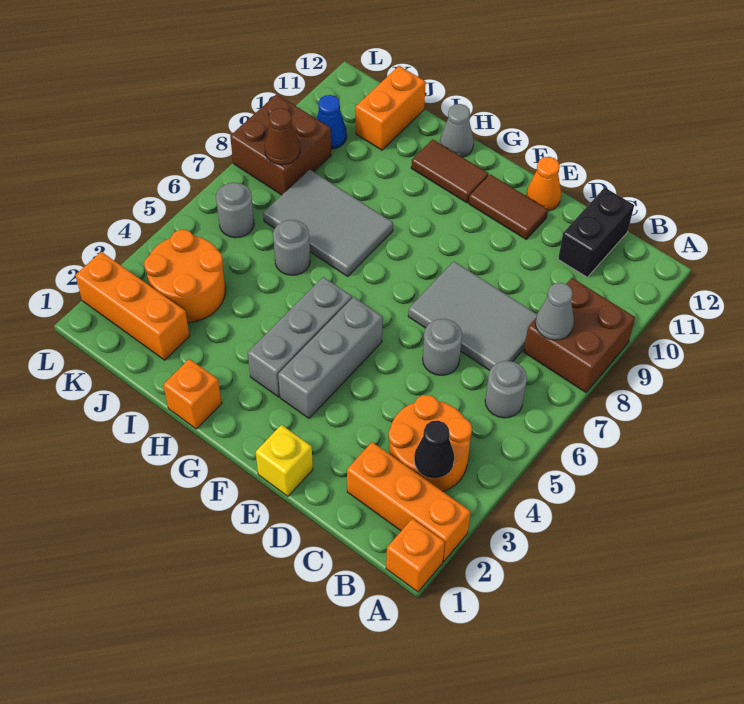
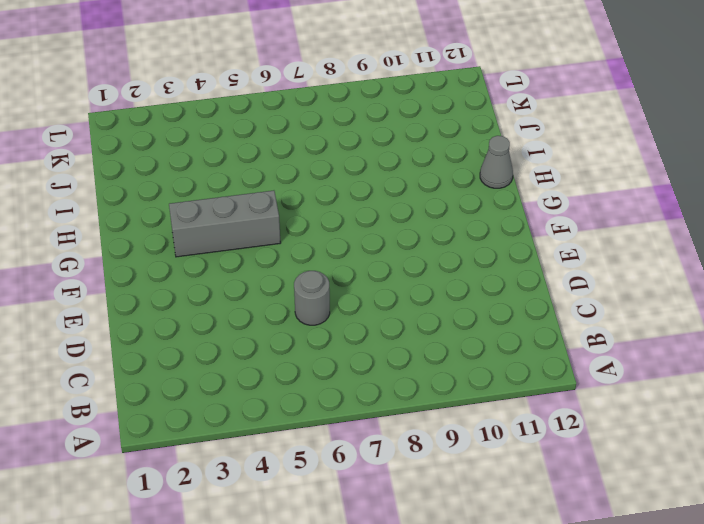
none -> orange brick A1 level 1
none -> orange brick A2:C2 level 1
none -> brown brick A8:B9 level 1

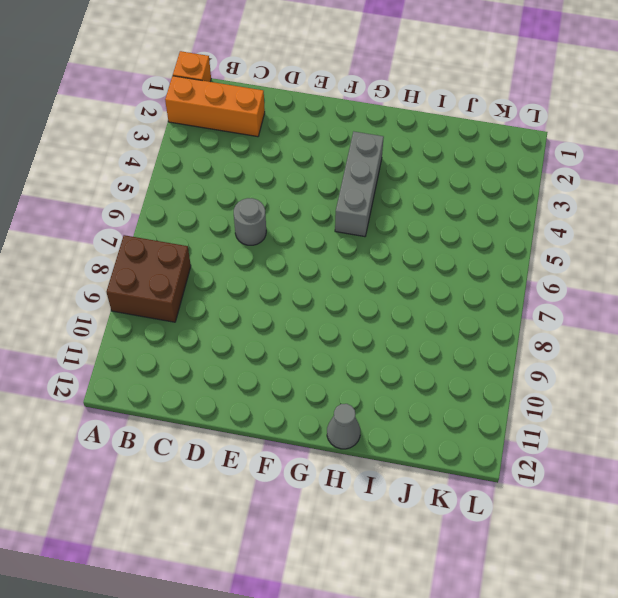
none -> orange round brick B3:C4 level 1
none -> grey round brick B6 level 1
none -> grey tile C7:E8 level 1

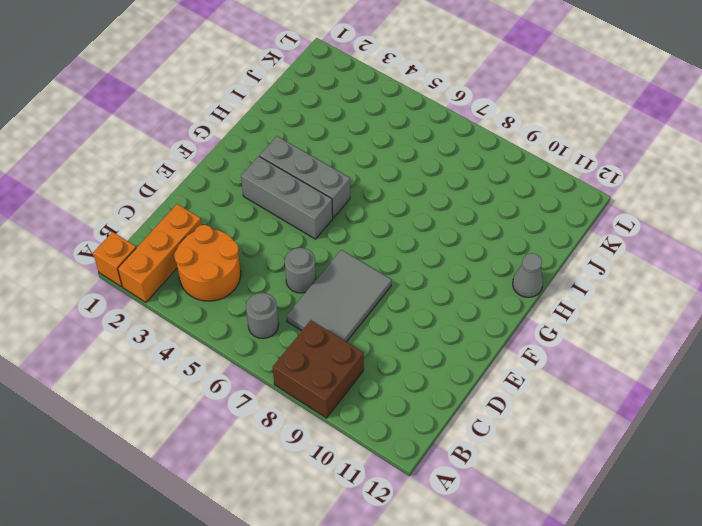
none -> black brick C11:C12 level 1
none -> yellow brick E1 level 1
none -> brown tile E11:F11 level 1

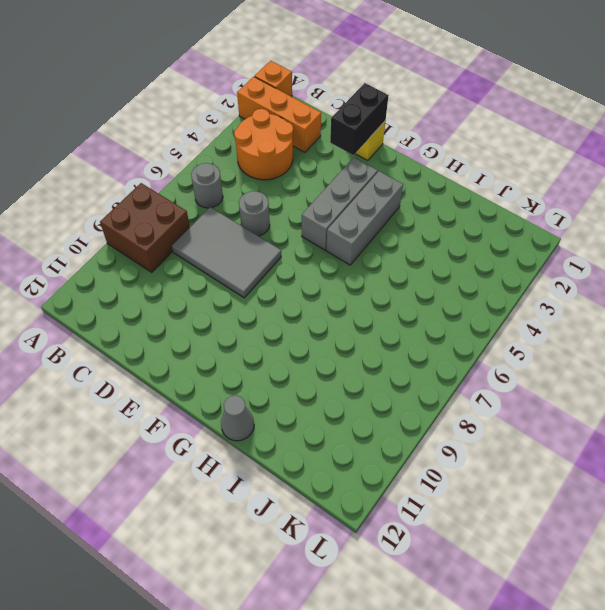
black brick E1:E2 level 2 -> black brick C11:C12 level 1
none -> brown tile E11:F11 level 1
none -> orange cone E12 level 1
none -> brown tile G11:H11 level 1

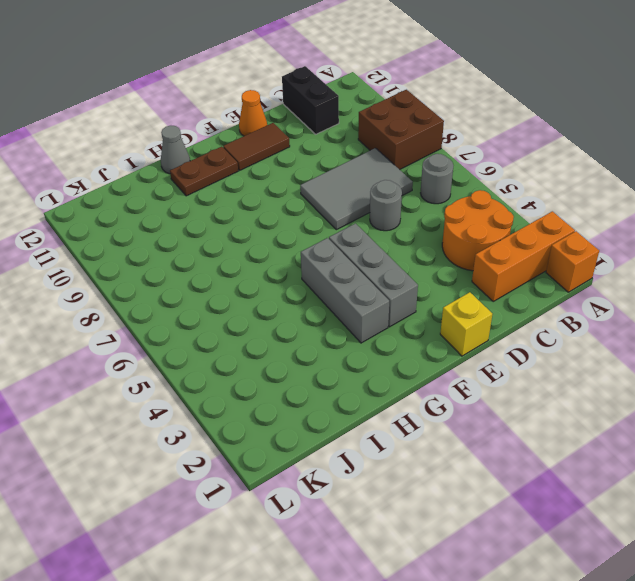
brown plate G11:H11 level 1 -> brown tile G11:H11 level 1
none -> orange brick H1 level 1
none -> grey tile H7:J8 level 1
none -> grey round brick I6 level 1

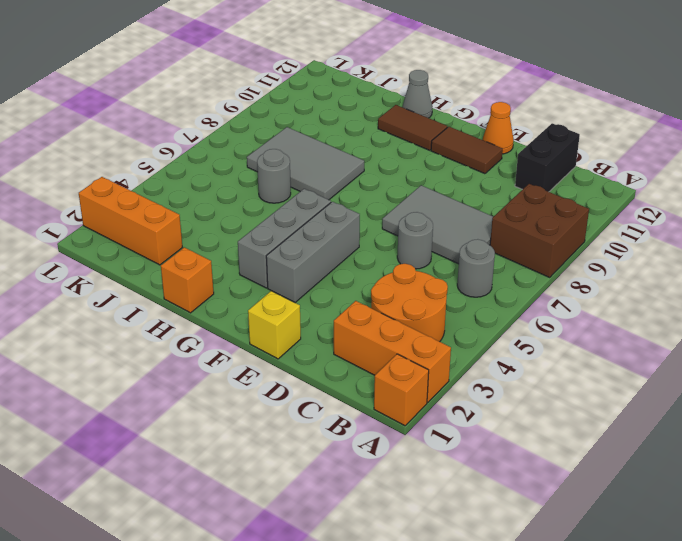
none -> orange round brick J3:K4 level 1
none -> orange brick J11:J12 level 1
none -> grey round brick K6 level 1

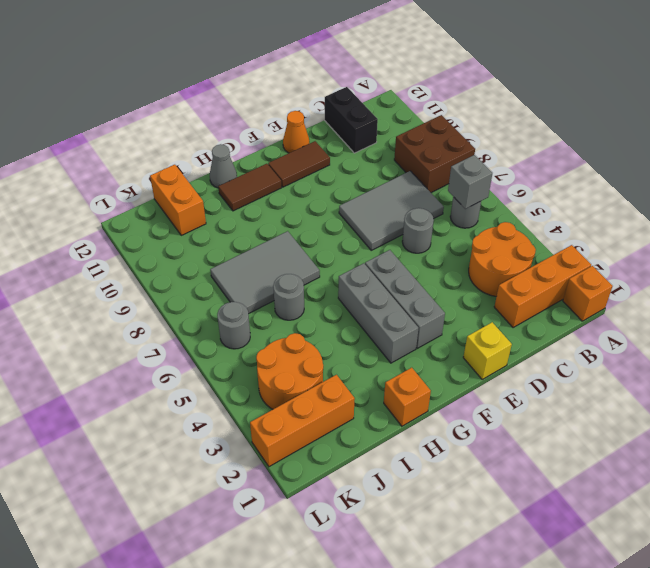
grey brick B6 level 2 -> none
none -> brown brick K8:L9 level 1
none -> blue cone K10 level 1
none -> black cone B3 level 2

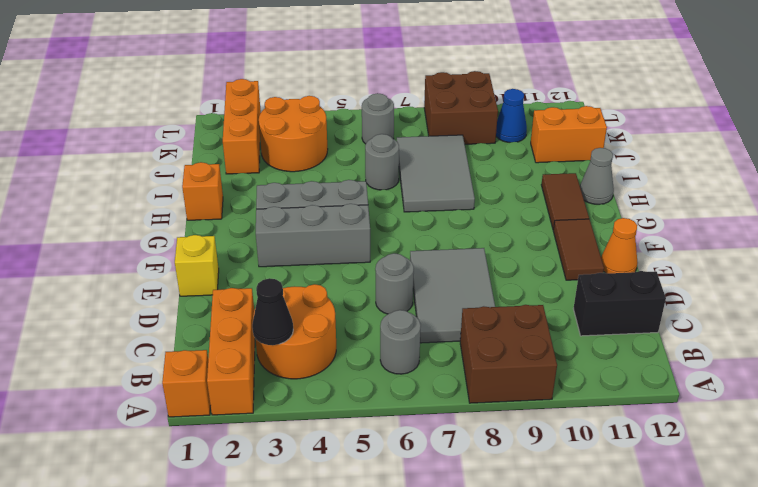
none -> grey cone B8 level 2
none -> brown cone K8 level 2

